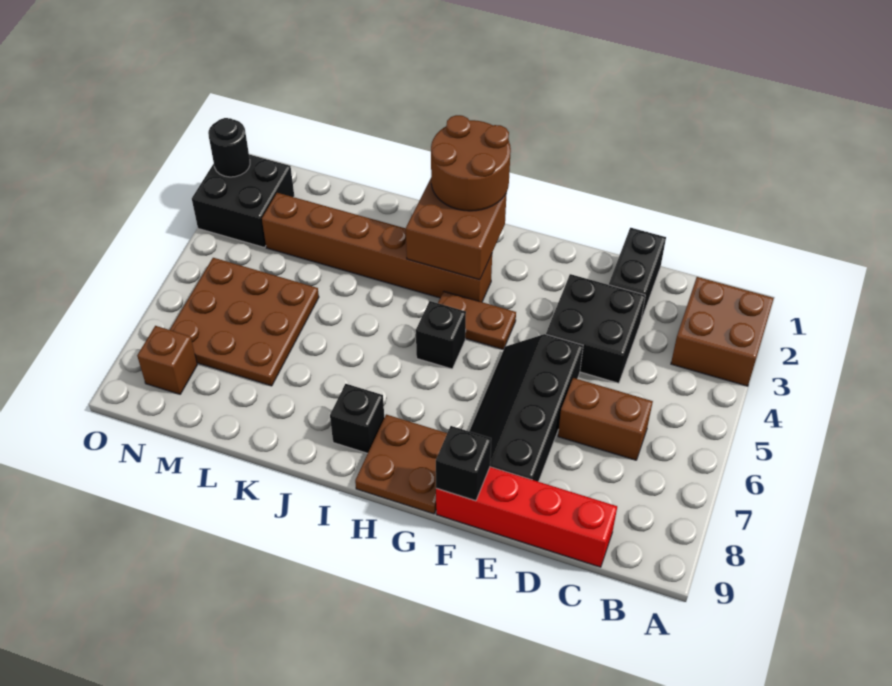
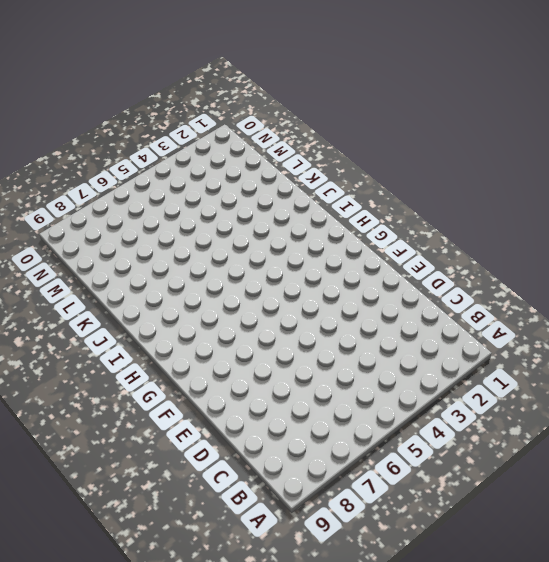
none -> brown brick A2:B3 level 1
none -> brown brick C6:D6 level 1
none -> red brick C9:F9 level 1

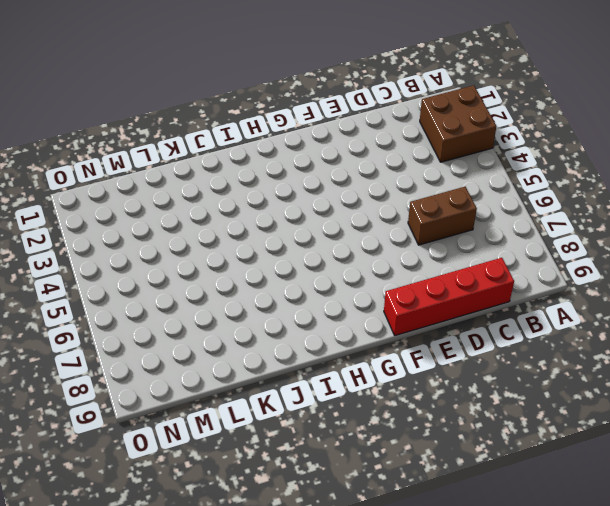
none -> black brick D1:D2 level 1
none -> black brick D3:E4 level 1
none -> black slope E5:F8 level 1 top E

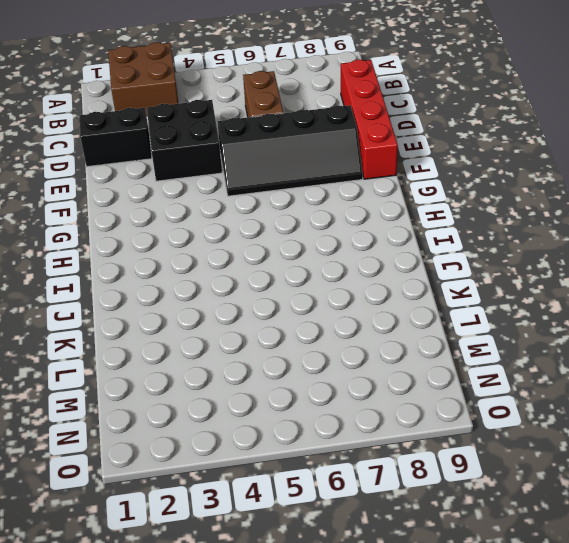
none -> brown plate G4:H4 level 1
none -> brown plate G8:H9 level 1
none -> brown brick H3:M3 level 1

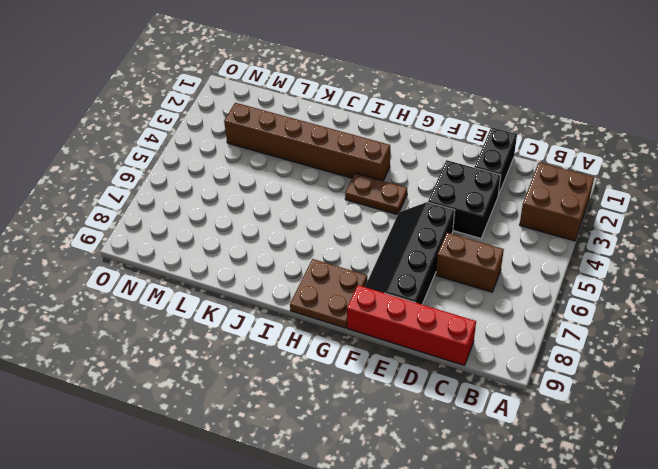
none -> black brick H5 level 1
none -> black brick I8 level 1
none -> brown plate L5:N7 level 1

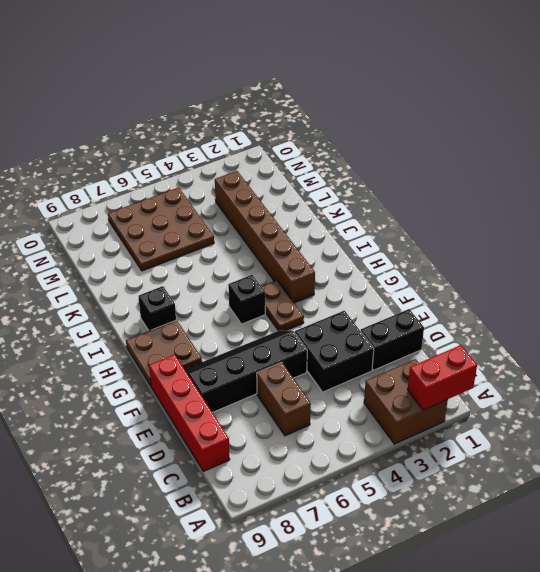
red brick A1:A2 level 2 -> none
none -> black brick N2:O3 level 1
none -> brown brick N8 level 1
none -> black brick F9 level 2

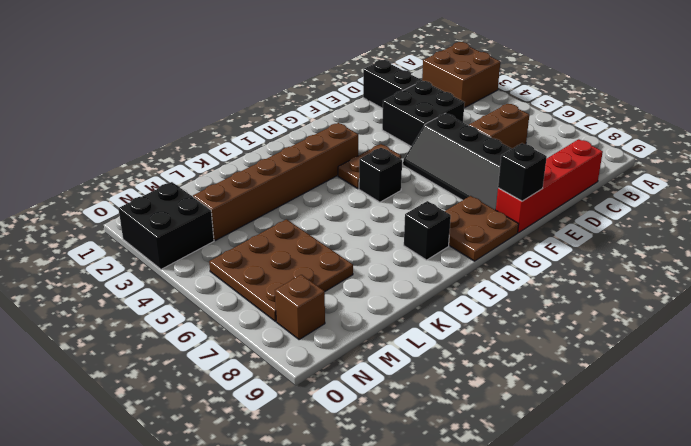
none -> brown brick H2:I3 level 2
none -> black round brick O2 level 2
none -> brown round brick H1:I2 level 3

